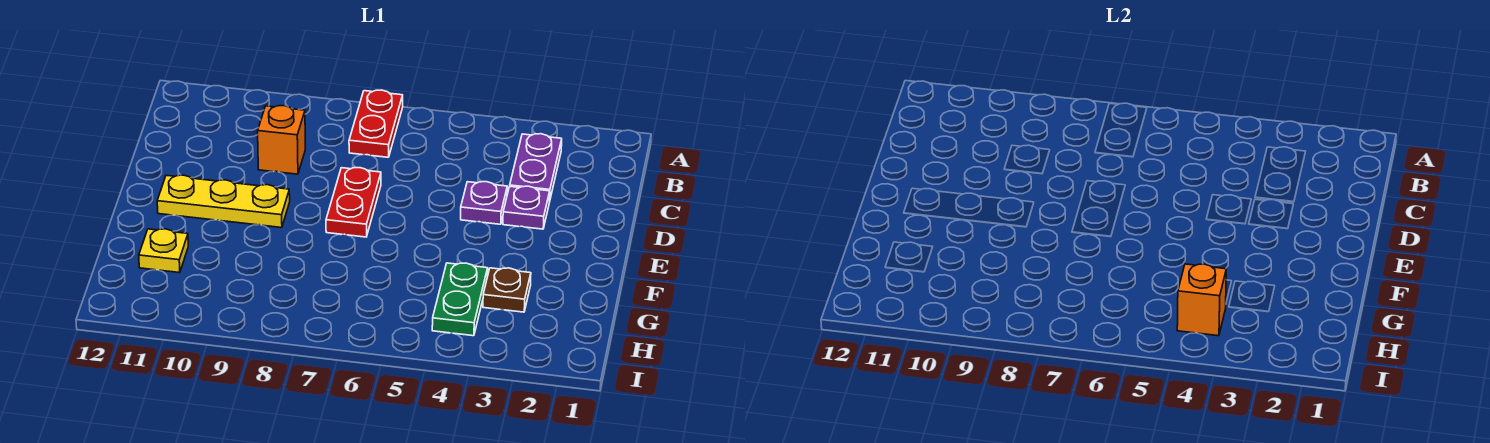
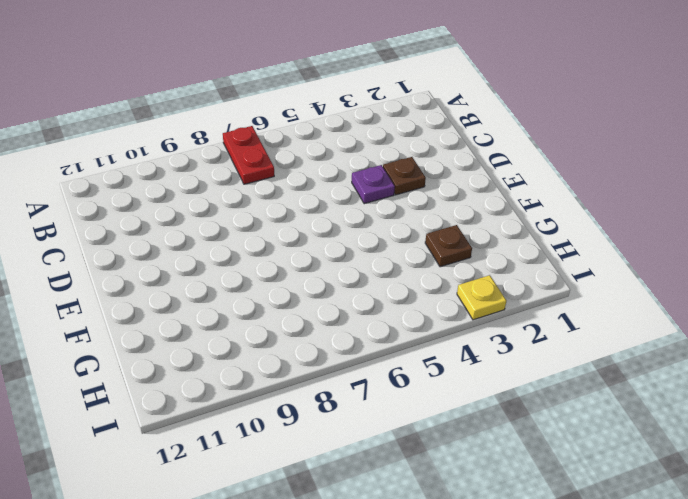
brown plate D3 level 1 -> purple plate D3 level 1
yellow plate I3 level 1 -> yellow plate G11 level 1
none -> purple plate B3:C3 level 1
none -> orange brick C9 level 1

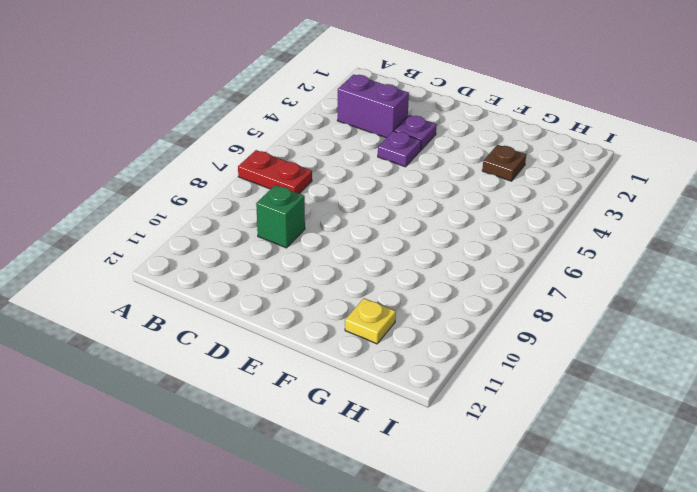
purple brick B3:C3 level 1 -> purple plate B3:C3 level 1
green brick C9 level 1 -> orange brick C9 level 1
none -> red plate D7:E7 level 1
none -> yellow plate E9:E11 level 1

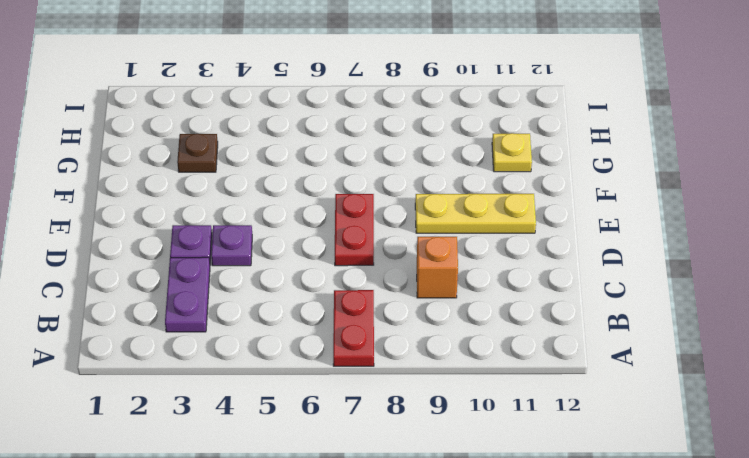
none -> green plate G4:H4 level 1
none -> orange brick H4 level 2

